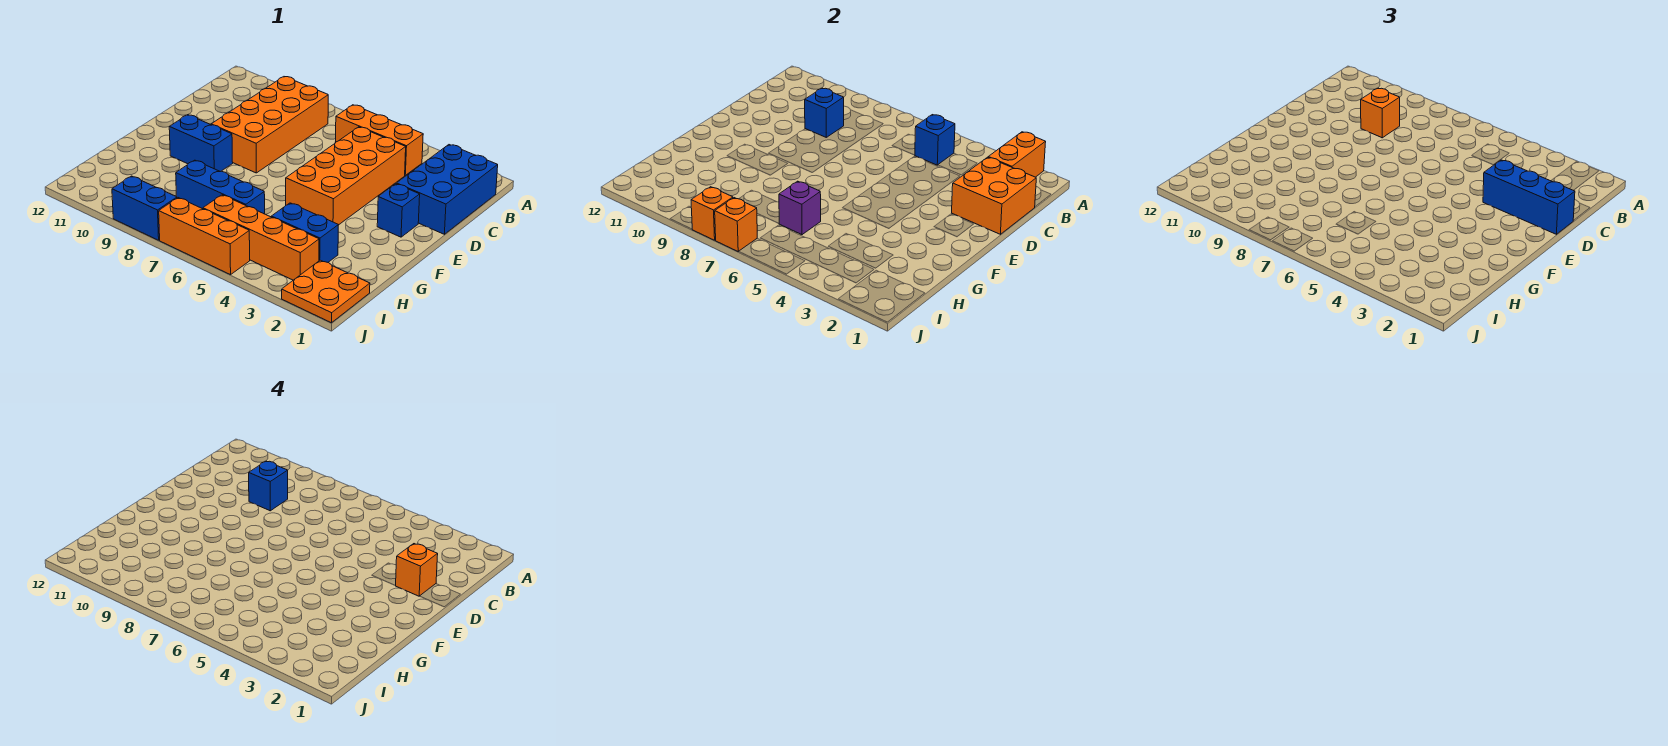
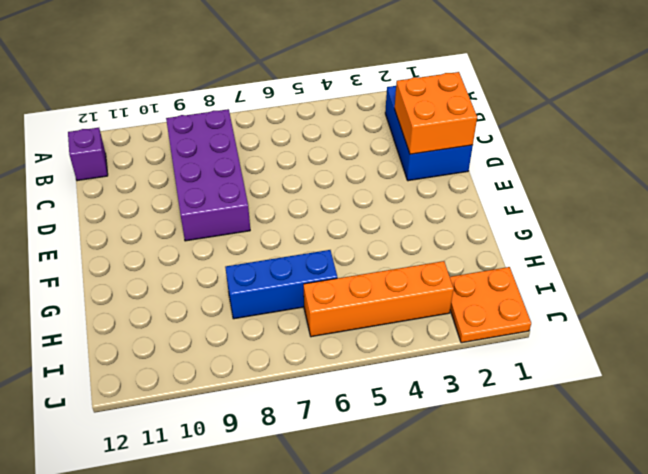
purple brick B8:E9 level 1 -> orange brick B8:E9 level 1
purple brick B12 level 1 -> purple brick H6 level 2
none -> orange brick B4:B6 level 1
none -> orange brick C4:F5 level 1
none -> blue brick E2 level 1

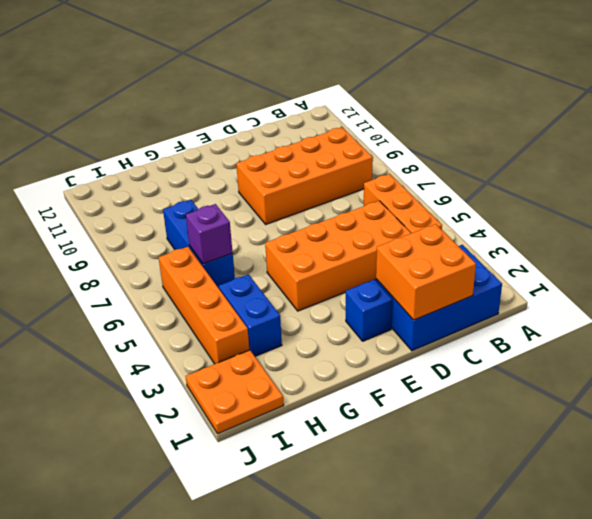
none -> blue brick F9:F10 level 1
none -> orange brick J5:J7 level 1
none -> blue brick J8:J9 level 1

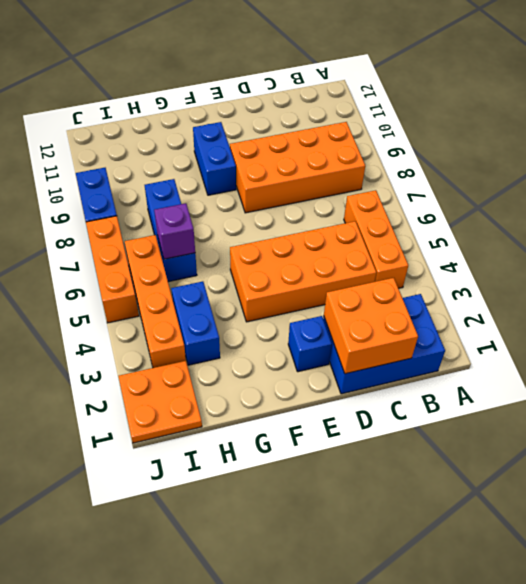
none -> orange brick A2:B2 level 2
none -> blue brick B5 level 2
none -> blue brick C9 level 2

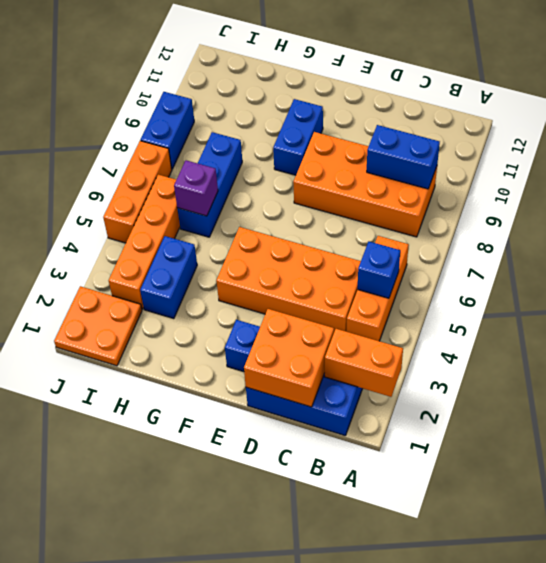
blue brick B9:C9 level 2 -> blue brick C9 level 2
none -> orange brick J7 level 2
none -> orange brick J8 level 2
none -> orange brick C9 level 3

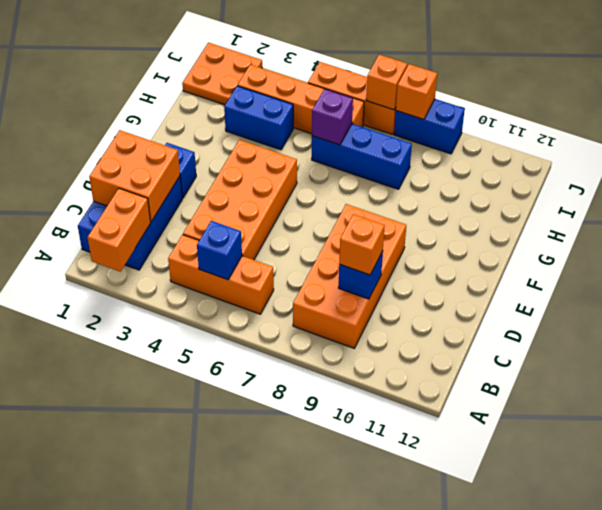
none -> blue brick F9:F10 level 1
none -> blue brick D1:D3 level 3
none -> blue brick C9 level 4

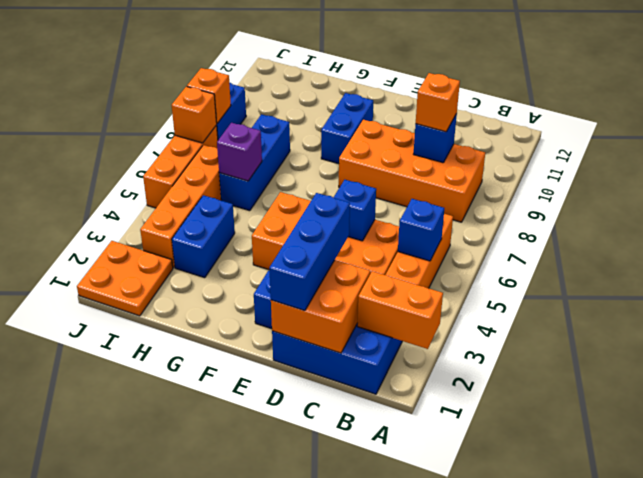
blue brick D5 level 2 -> blue brick C9 level 4
none -> orange brick D2 level 4

